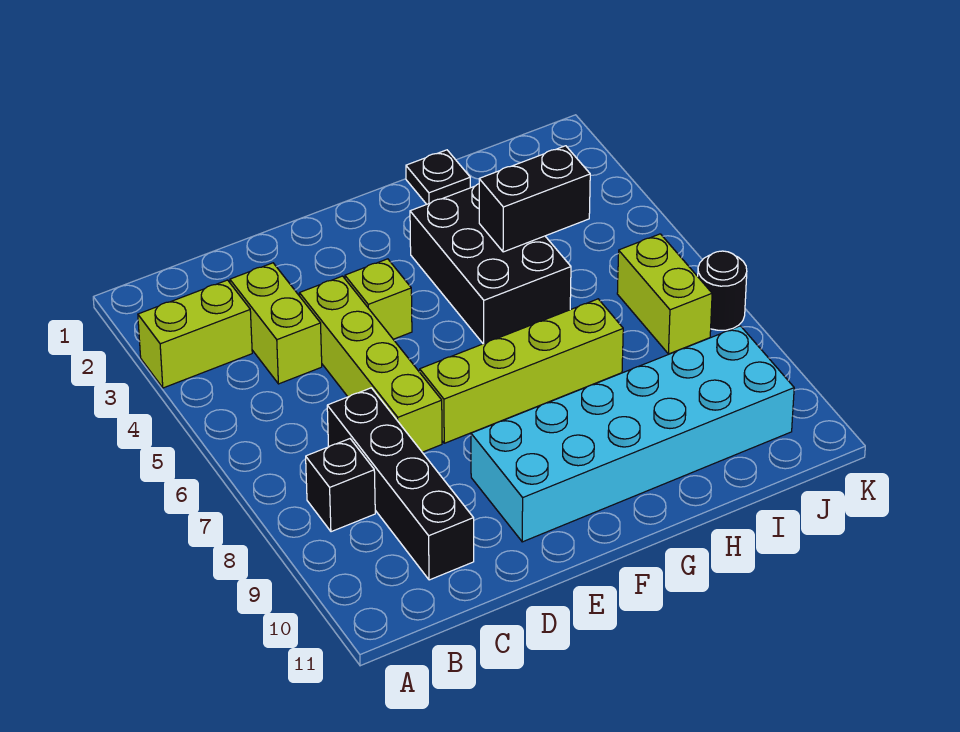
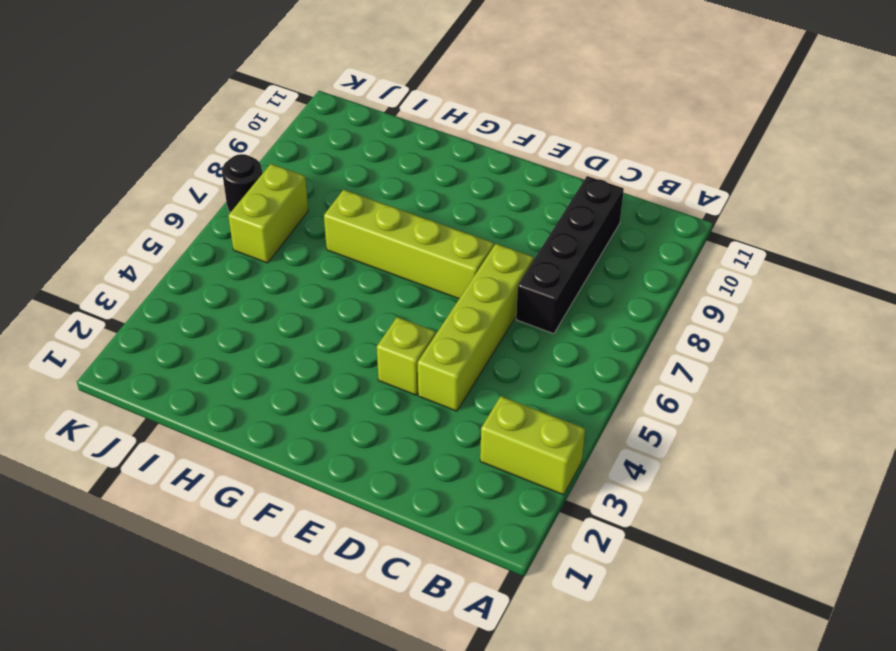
none -> black brick B8 level 1
none -> lime brick C3:C4 level 1
none -> cyan brick E9:J10 level 1

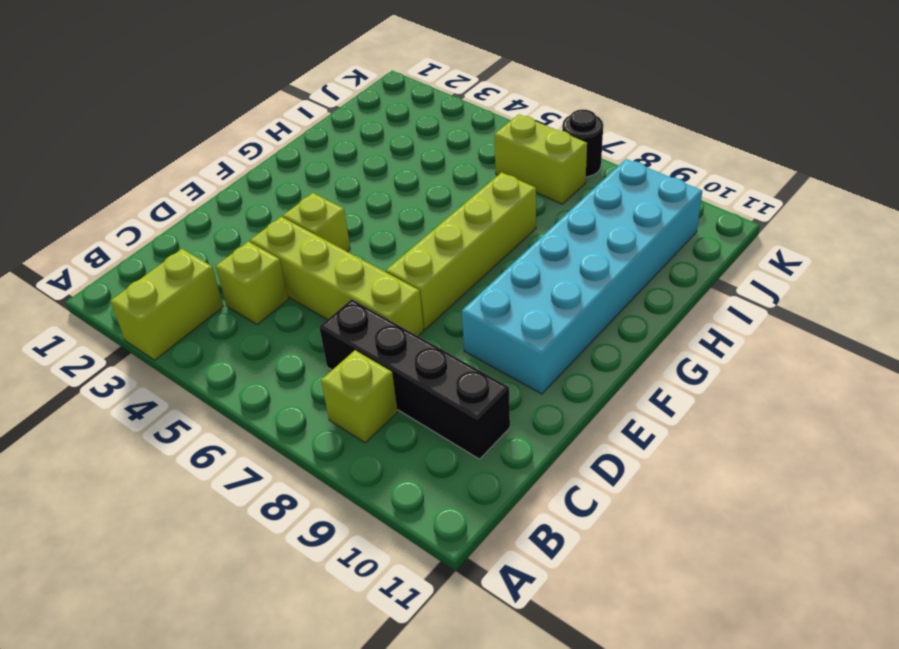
lime brick B8 level 1 -> black brick B8 level 1
lime brick C4 level 1 -> lime brick C3:C4 level 1
none -> black brick G3:H5 level 1
none -> black plate H1 level 1
none -> black brick H4:I4 level 2

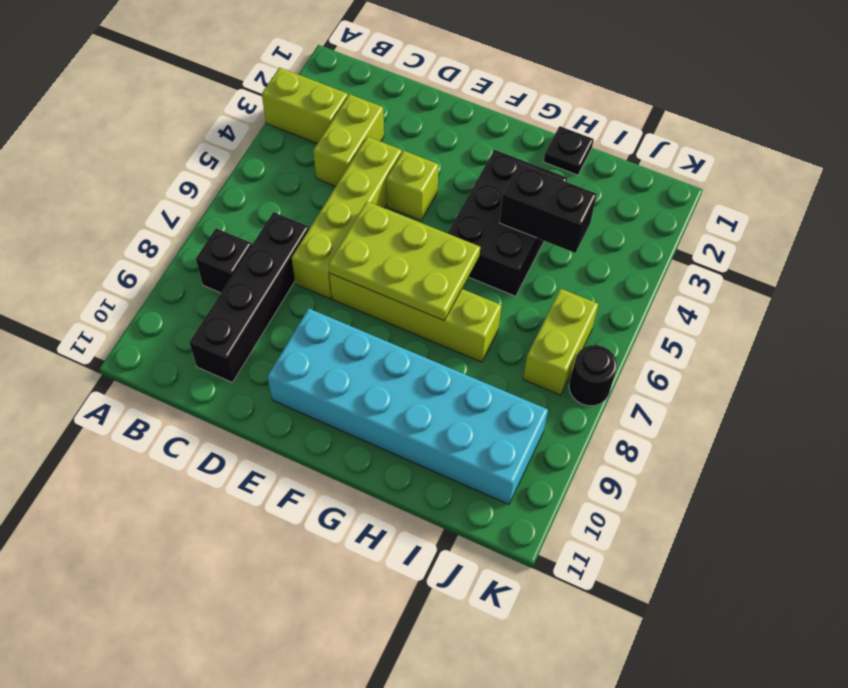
lime plate E6:G7 level 2 -> none

